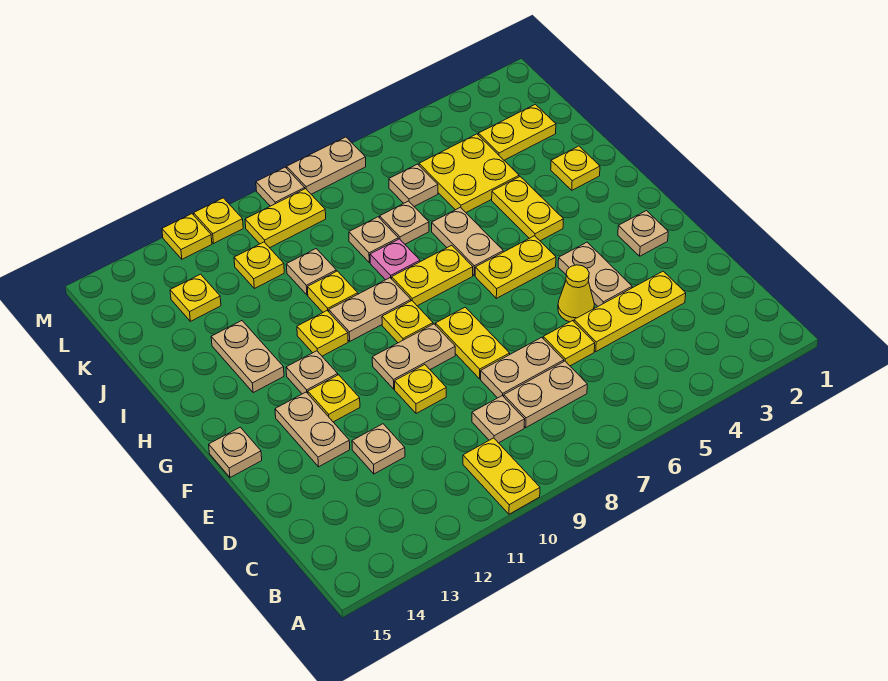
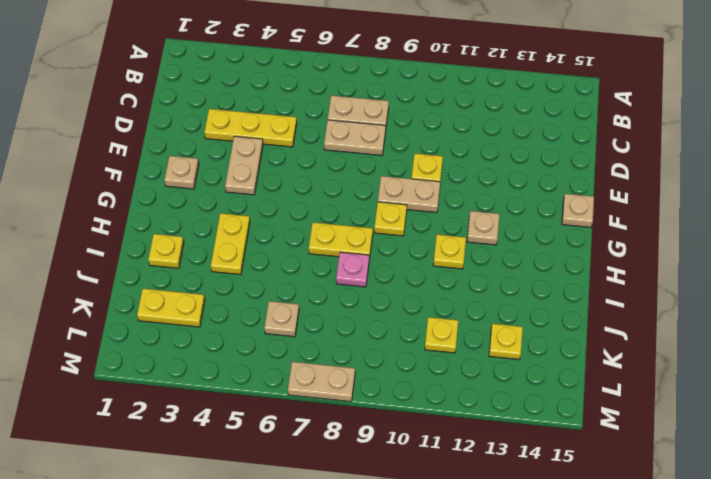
none -> yellow plate A10:B10 level 1
none -> tan plate C9 level 1
none -> yellow plate D6 level 1
none -> tan plate D12 level 1

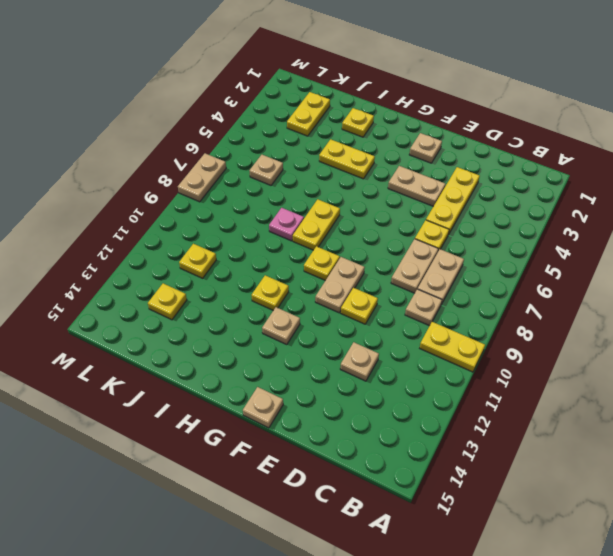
none -> yellow cone E5 level 1
none -> yellow plate E8:F8 level 1
none -> tan plate E13:F13 level 1
none -> yellow plate F12 level 1

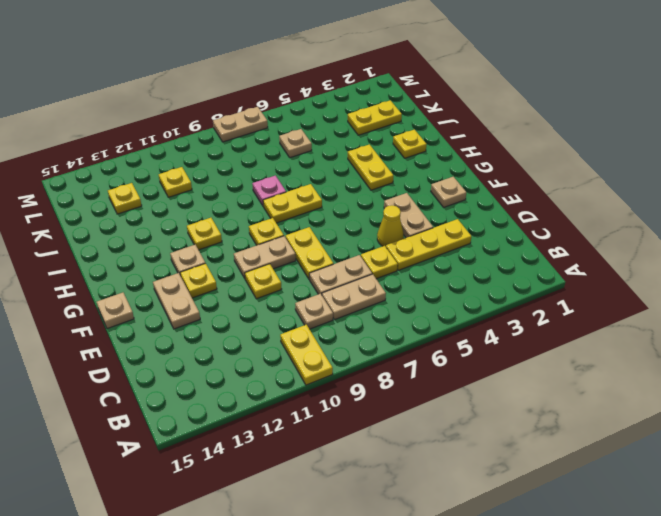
none -> tan plate D12 level 1
none -> yellow plate G5:G6 level 1
none -> tan plate H6:I6 level 1
none -> tan plate H9:H10 level 1

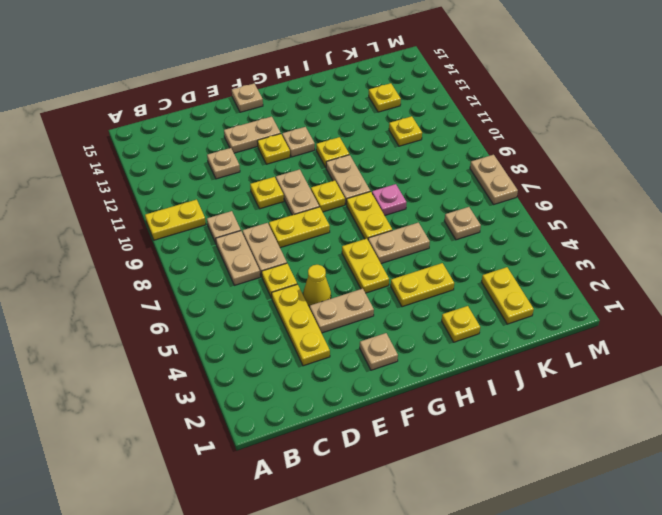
none -> tan plate H13:I13 level 1
none -> yellow plate I10 level 1
none -> yellow plate J4:K5 level 1
none -> tan plate J7 level 1

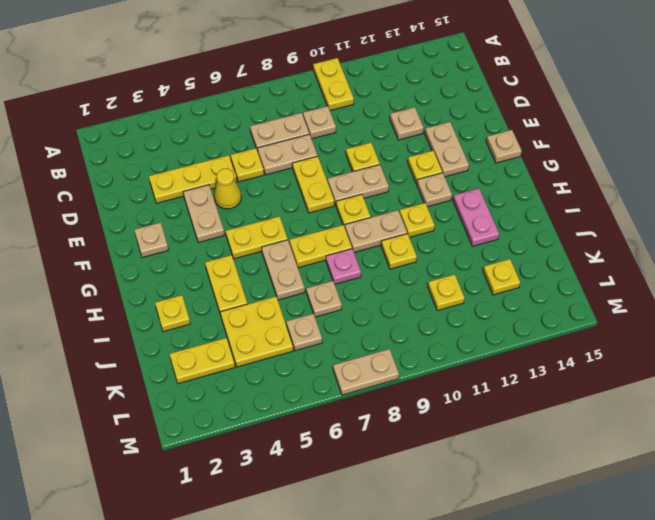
pink plate H13:I13 level 1 -> tan plate H13:I13 level 1
none -> tan plate J8 level 1
none -> tan plate J10 level 1
none -> yellow plate L9:L10 level 1
none -> tan plate M9 level 1

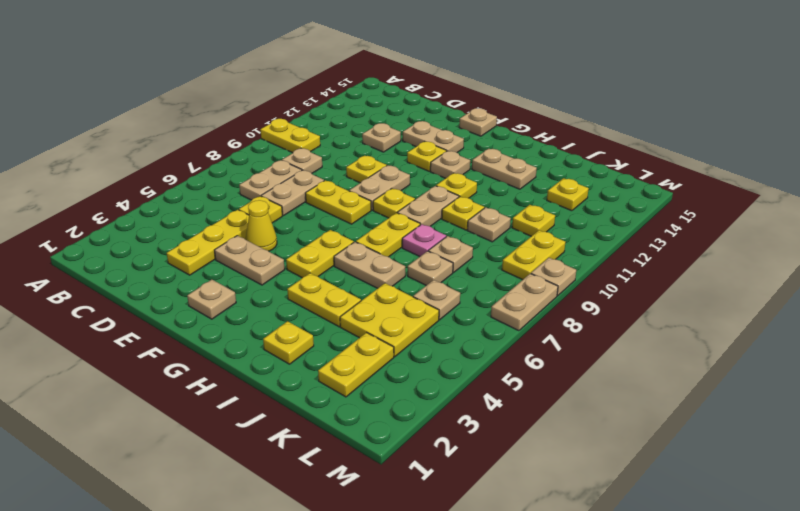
none -> yellow plate M11 level 1
none -> yellow plate M12 level 1

